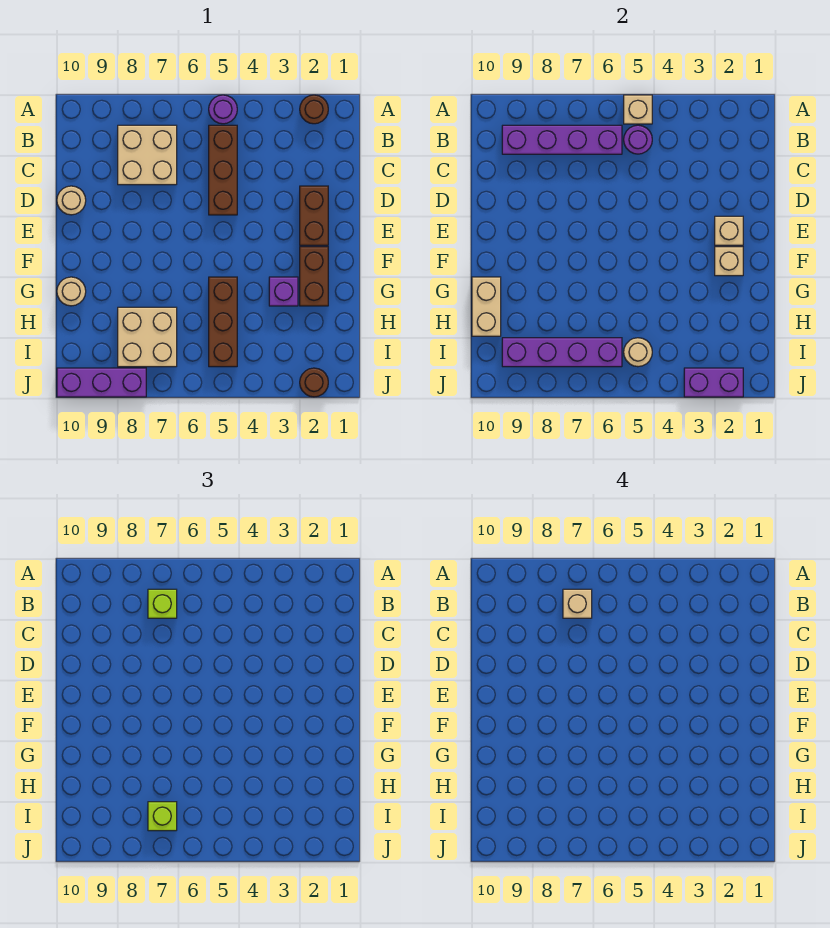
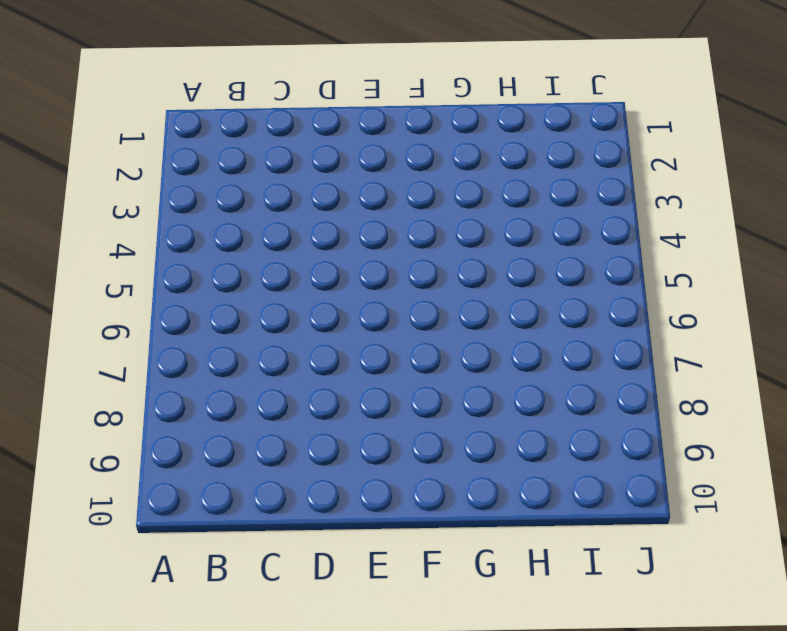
none -> brown round brick A2 level 1
none -> purple round brick A5 level 1
none -> brown brick B5:D5 level 1

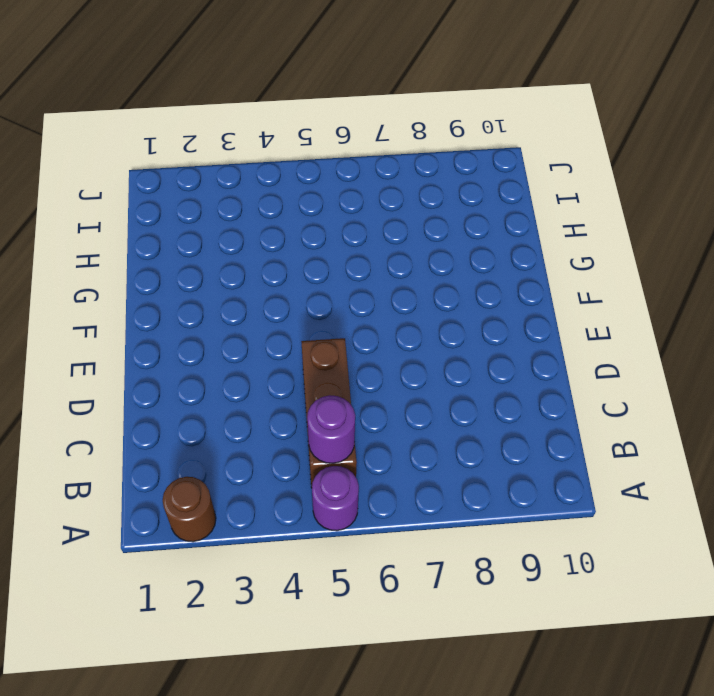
none -> tan brick B7:C8 level 1
none -> brown brick D2:E2 level 1
none -> tan round brick D10 level 1

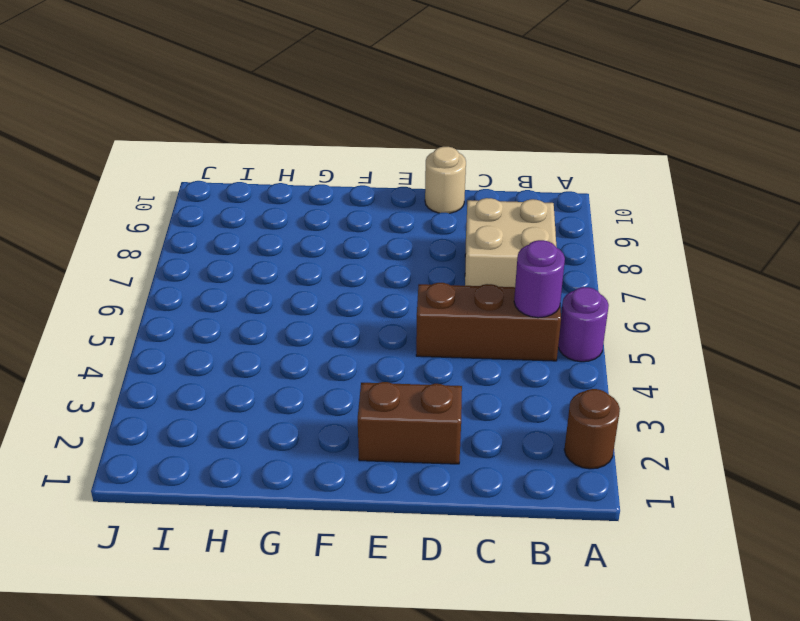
none -> brown brick F2:G2 level 1
none -> purple brick G3 level 1
none -> brown brick G5:I5 level 1

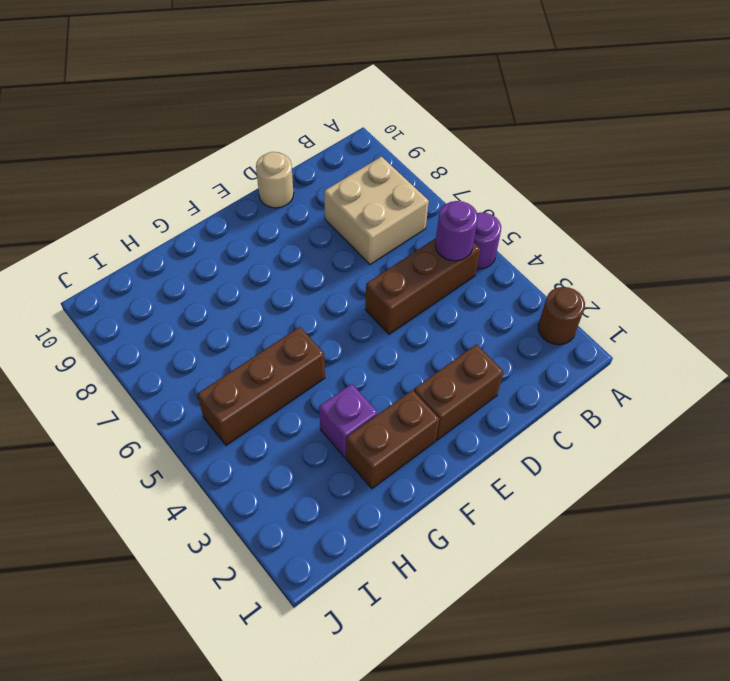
none -> tan round brick G10 level 1
none -> tan brick H7:I8 level 1
none -> brown round brick J2 level 1

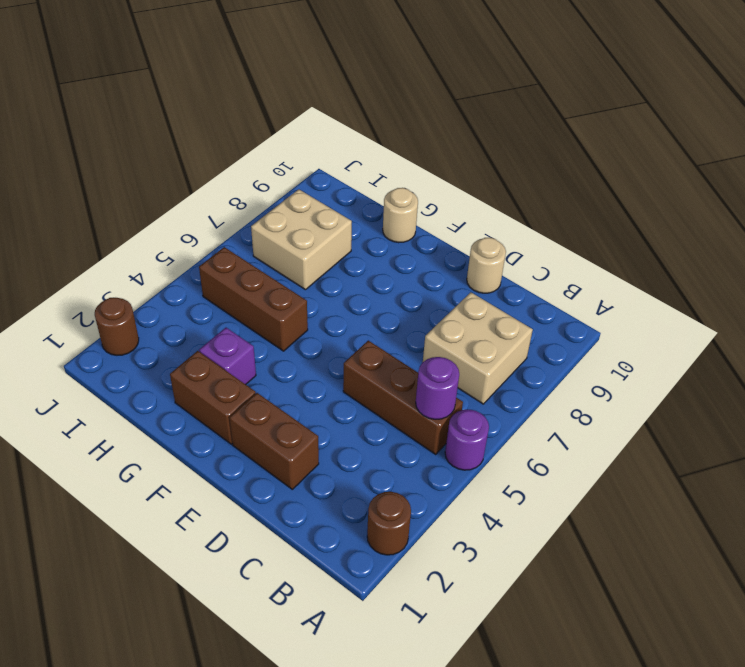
none -> purple brick J8:J10 level 1
none -> tan brick A5 level 2
none -> purple brick B6:B9 level 2

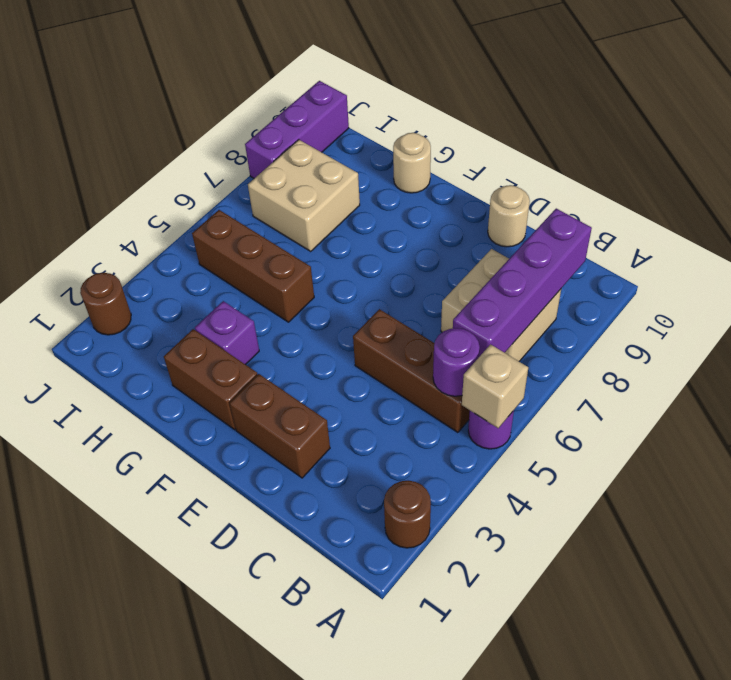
none -> tan brick E2 level 2
none -> tan brick F2 level 2
none -> tan brick G10:H10 level 2

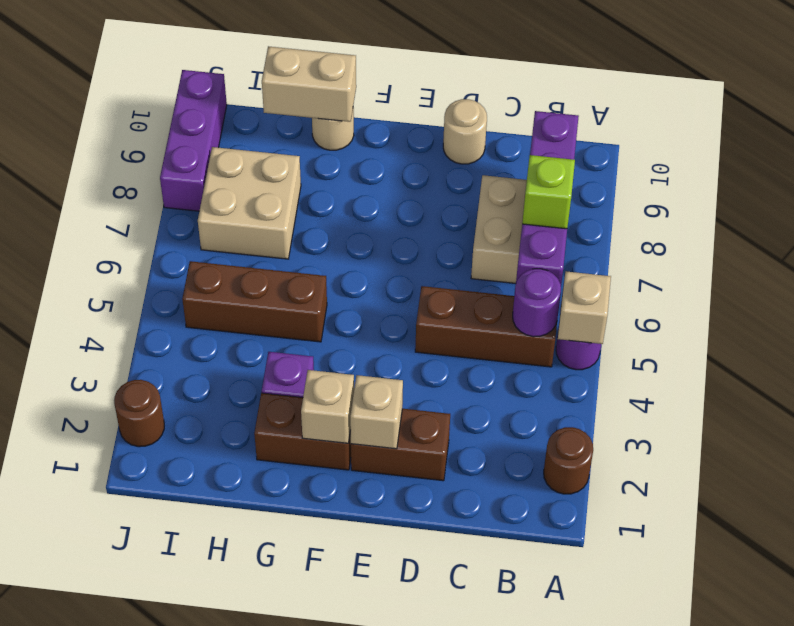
none -> tan round brick I5 level 2
none -> purple brick I6:I9 level 2
none -> purple brick J2:J3 level 2

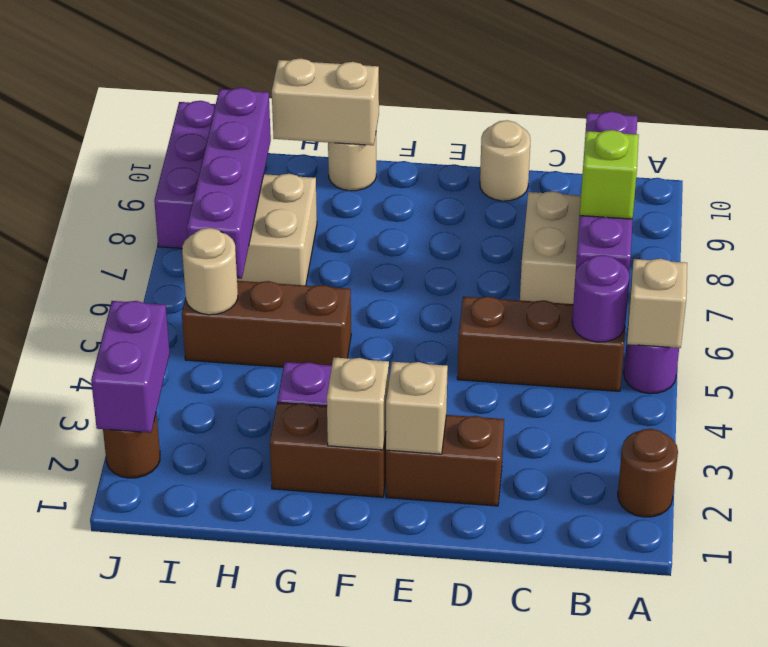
none -> lime brick I7 level 3
none -> tan brick B7 level 4

